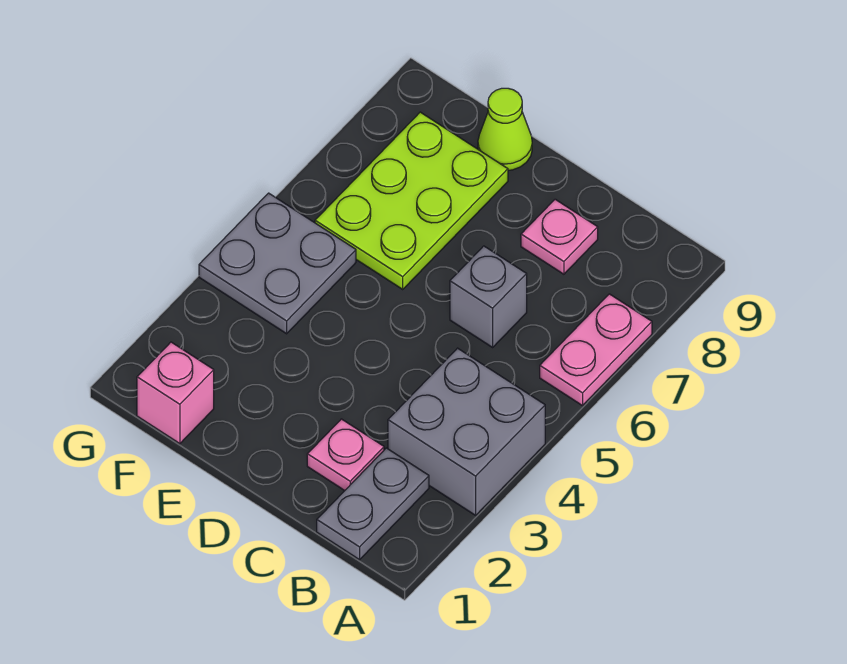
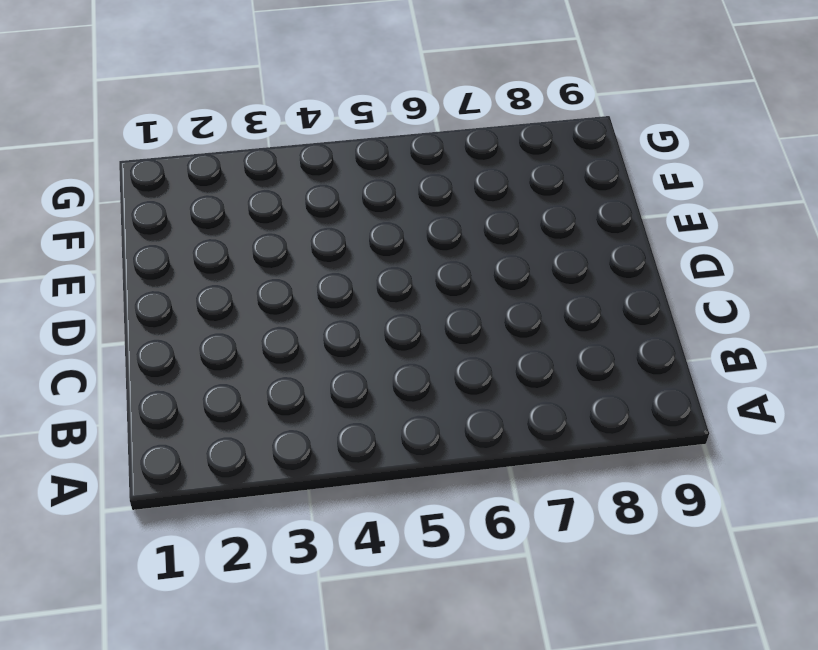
none -> grey brick A3:B4 level 1
none -> pink plate A6:A7 level 1

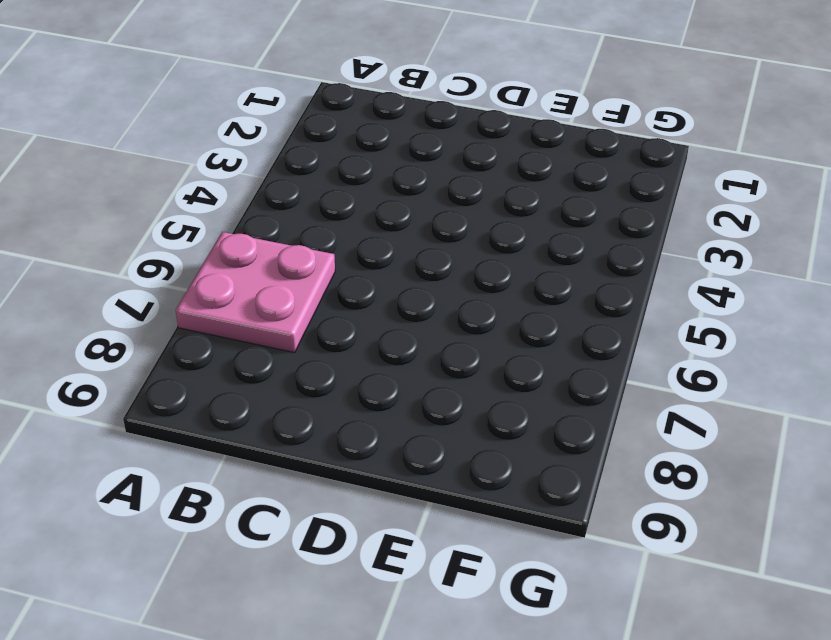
pink plate A6:B7 level 1 -> pink plate A6:A7 level 1
none -> grey brick A3:B4 level 1
none -> grey plate B1:B2 level 1

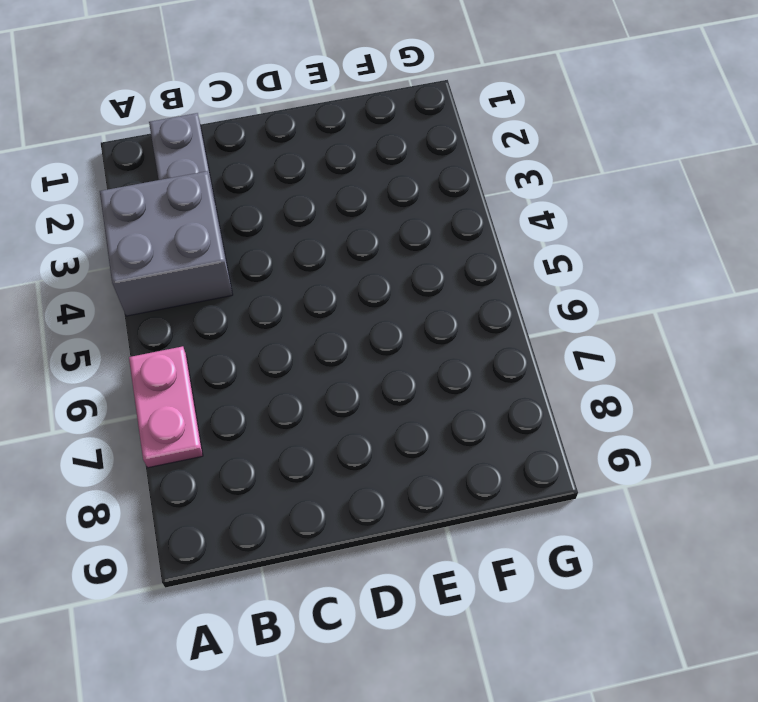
none -> pink plate C2 level 1
none -> grey brick C6 level 1

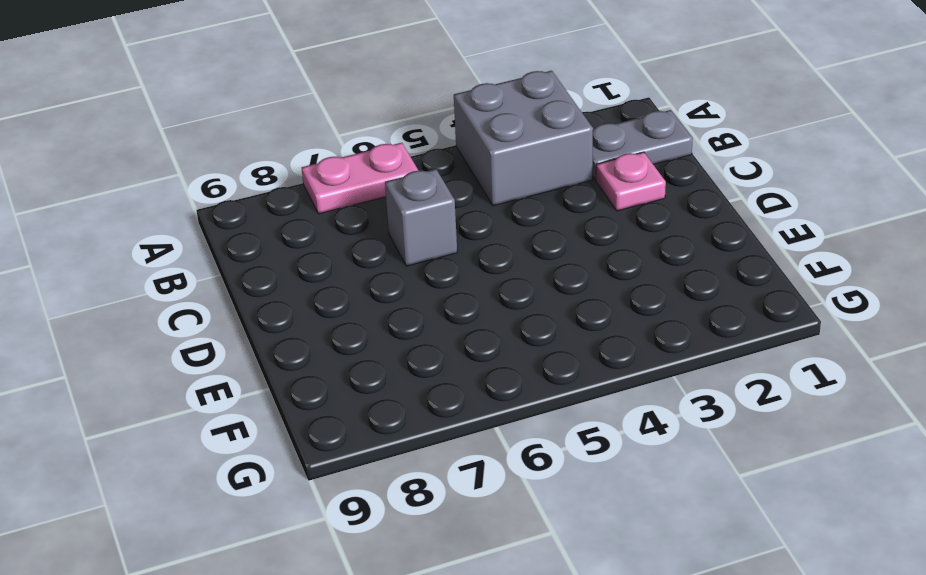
none -> pink plate C8 level 1
none -> lime plate E6:F8 level 1

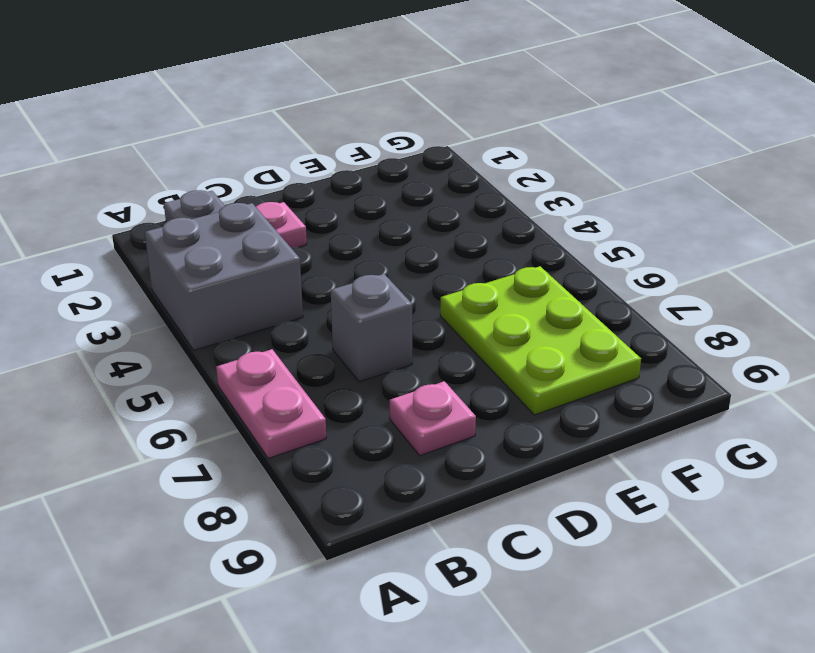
none -> lime cone E9 level 1
none -> pink brick F1 level 1

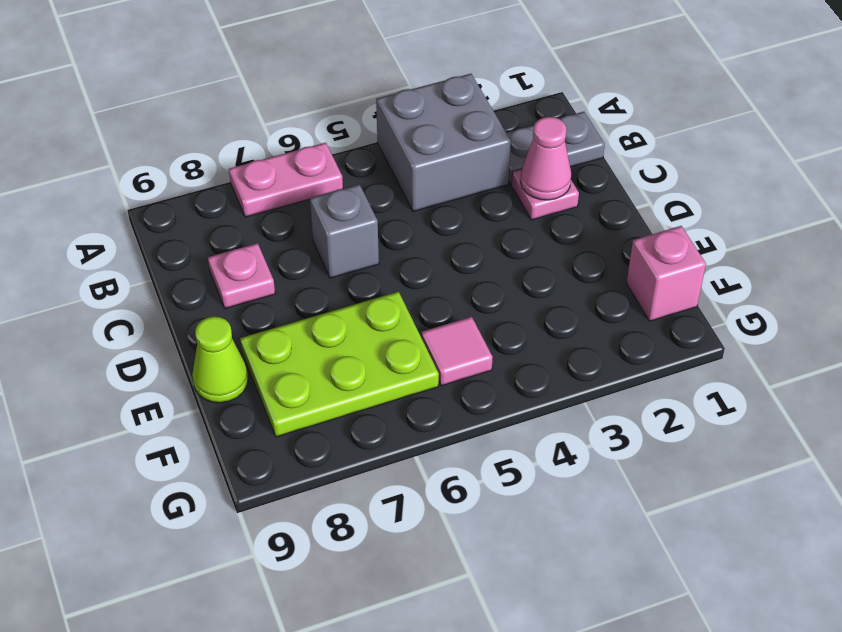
pink cone C2 level 2 -> none
pink tile F5 level 1 -> grey plate F4:G5 level 1

